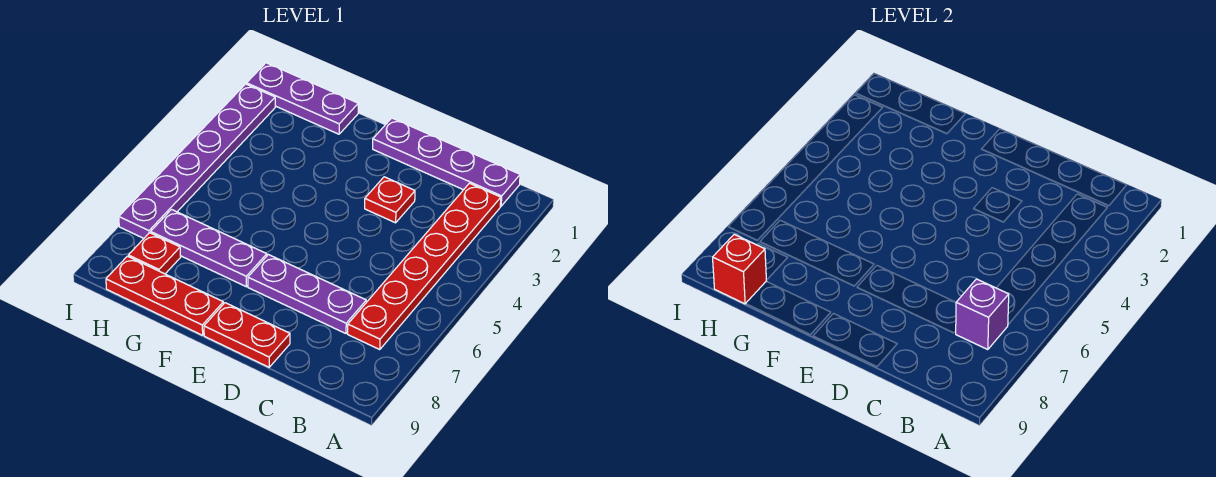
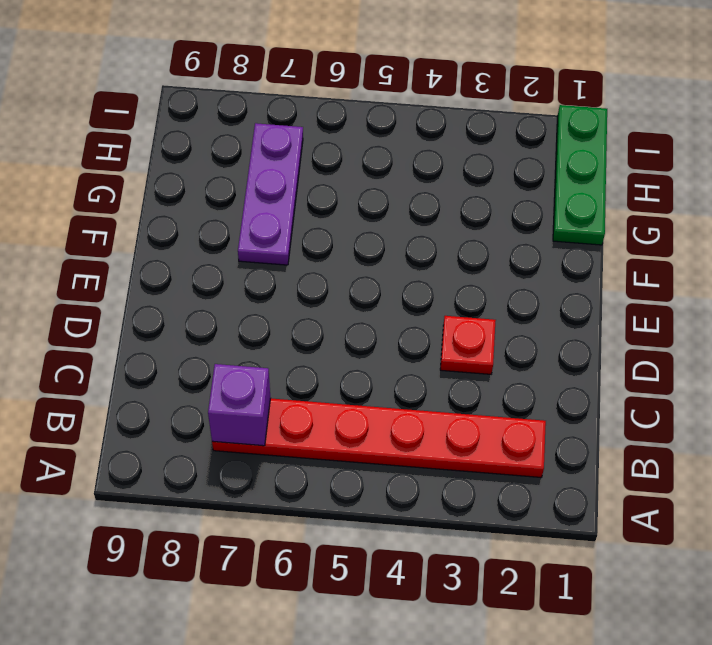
green plate G1:I1 level 1 -> purple plate G1:I1 level 1
none -> purple plate B1:E1 level 1
none -> purple plate C7:E7 level 1
none -> red plate D9:E9 level 1

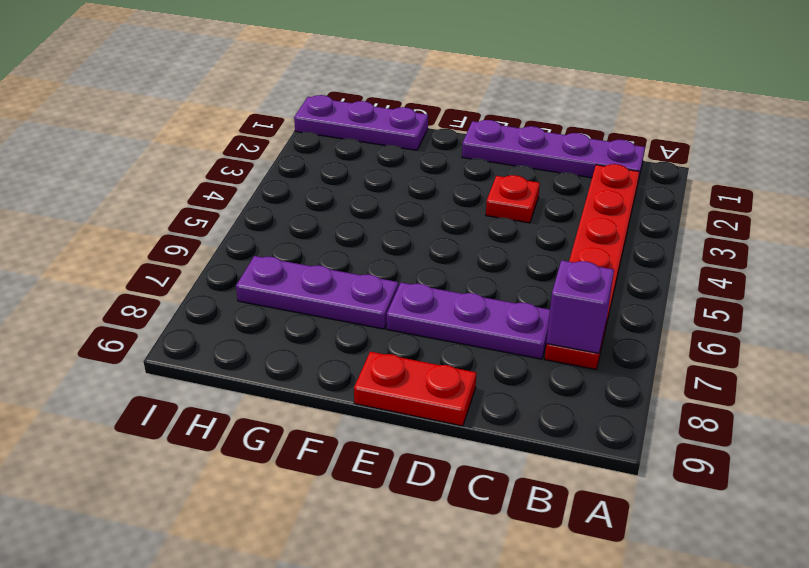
none -> red plate F9:H9 level 1
none -> red plate H8 level 1
none -> purple plate I2:I7 level 1

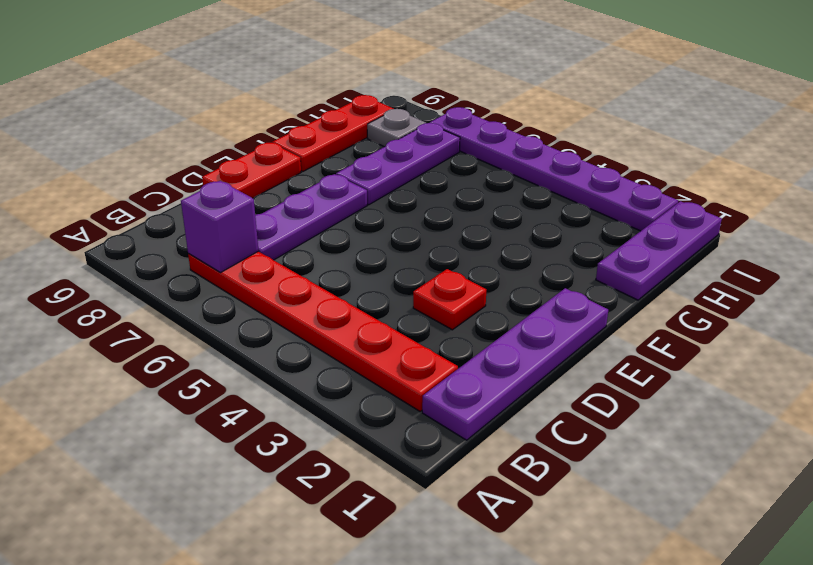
grey plate H8 level 1 -> red plate H8 level 1
none -> red brick H9 level 2

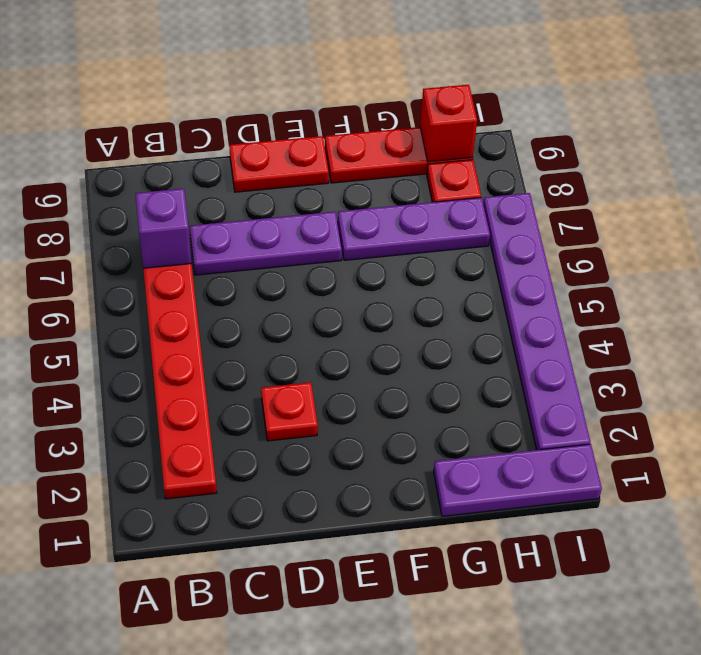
none -> purple plate B1:E1 level 1

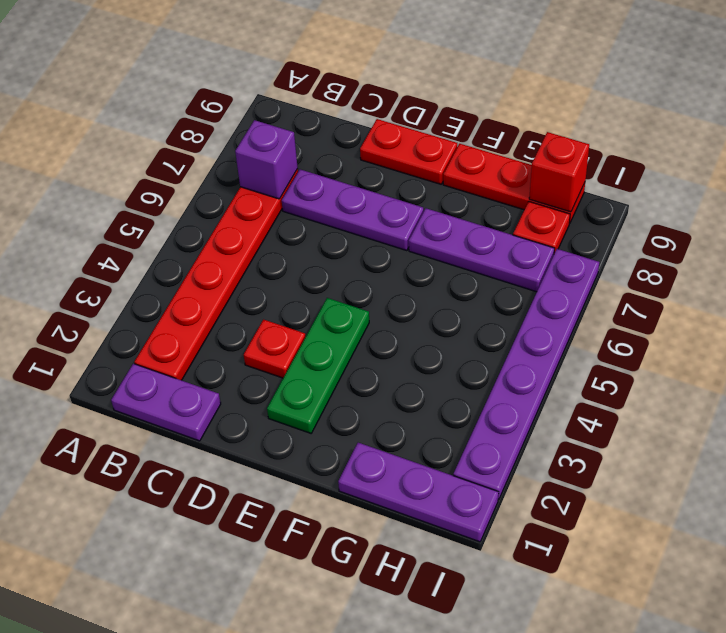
purple plate B1:C1 level 1 -> purple plate B1:E1 level 1
green plate E2:E4 level 1 -> none

